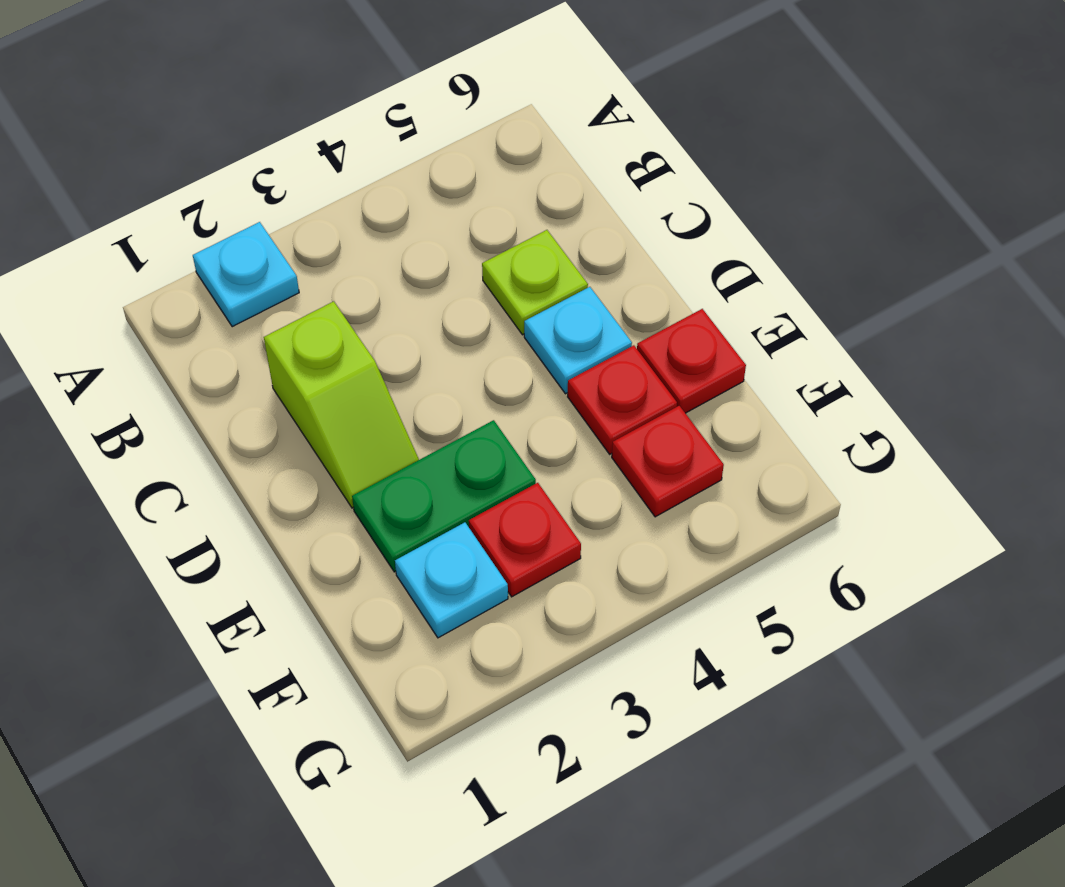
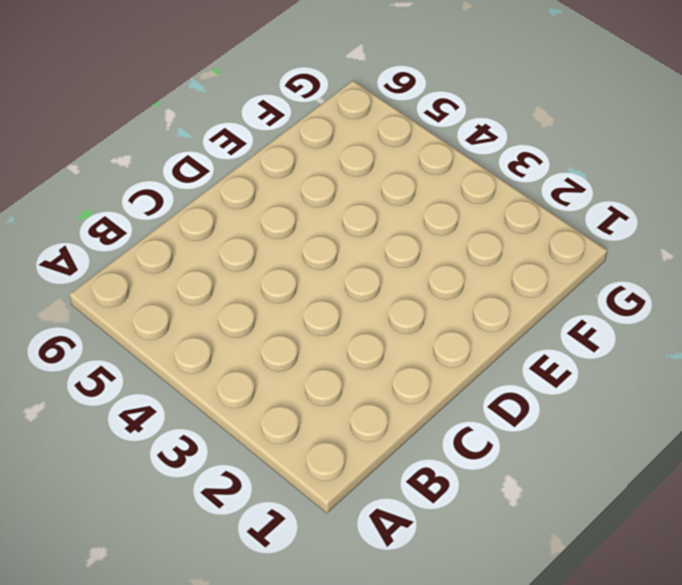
none -> cyan plate A2 level 1
none -> lime slope C2:D2 level 1 top C

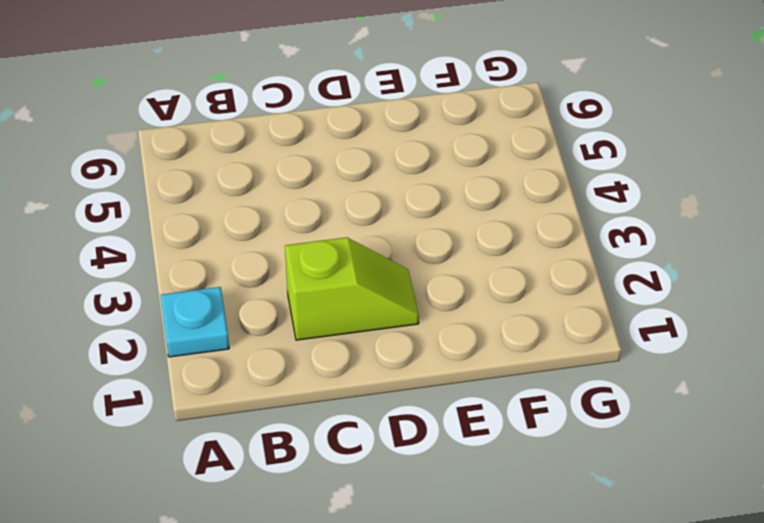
none -> lime plate C5 level 1
none -> cyan plate D5 level 1

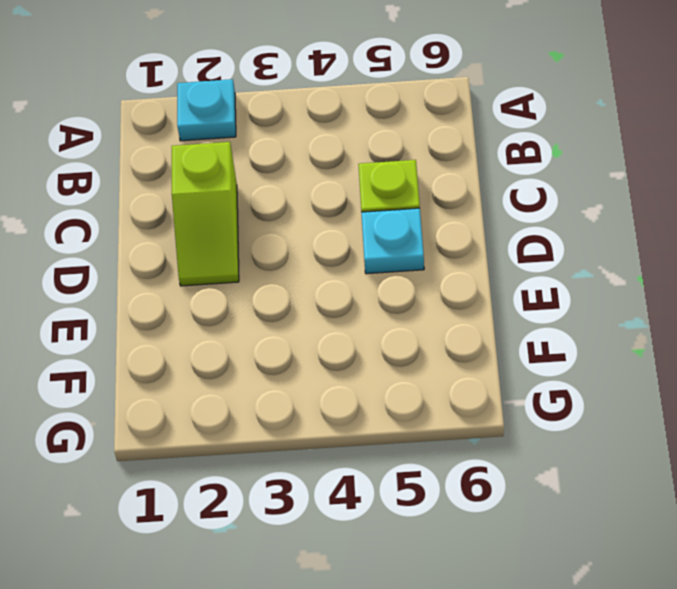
none -> green plate E2:E3 level 1
none -> red plate E5 level 1

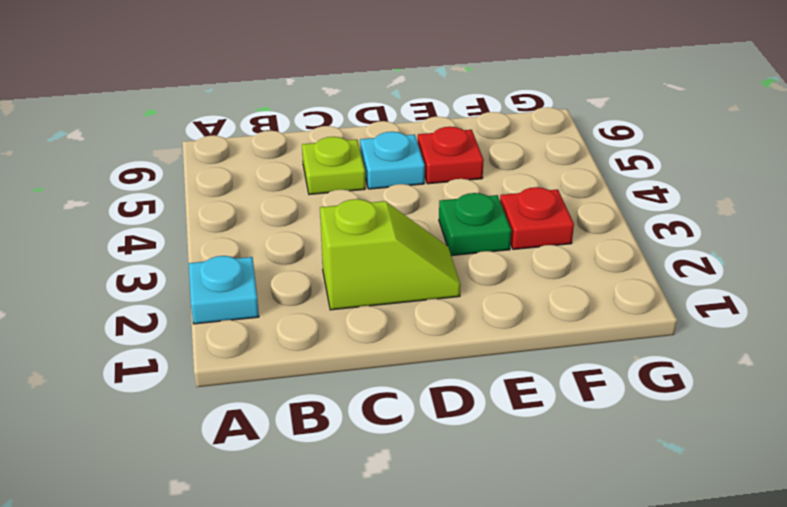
green plate E3 level 1 -> green plate E2:E3 level 1
none -> red plate E6 level 1
none -> cyan plate F2 level 1

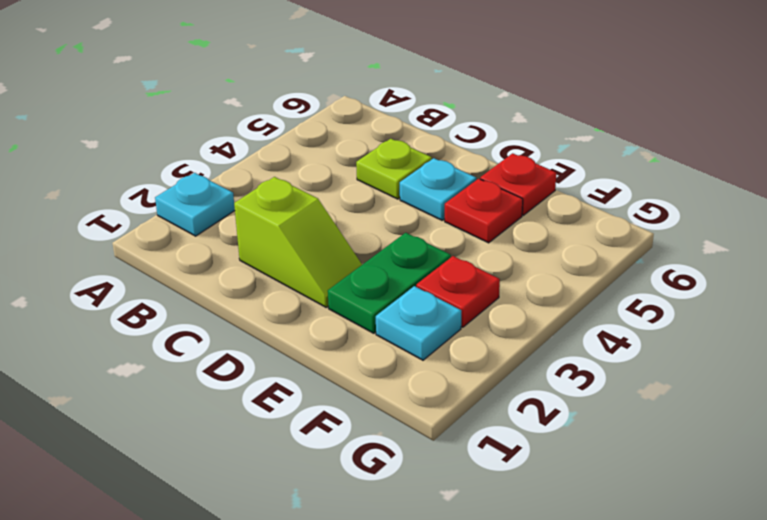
none -> red plate F5 level 1

